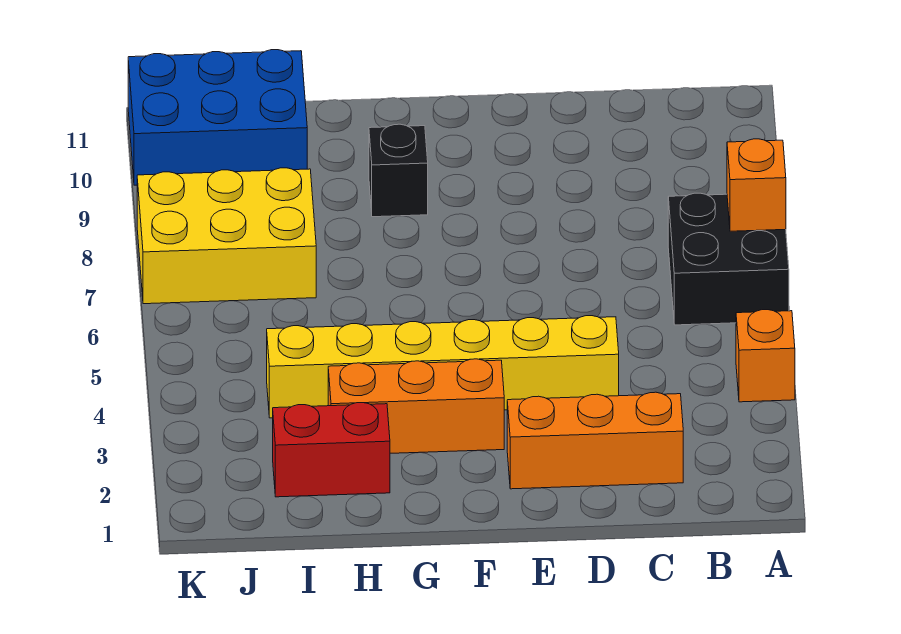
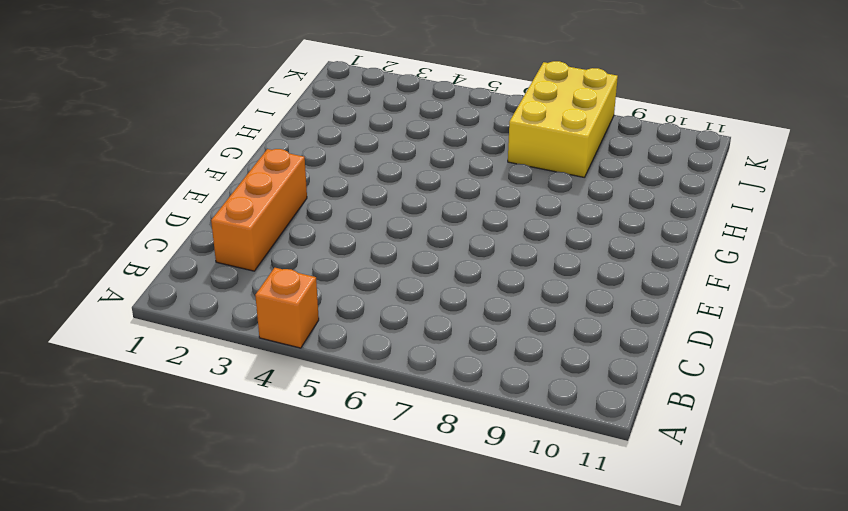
none -> black brick A6:B7 level 1
none -> yellow brick D4:I4 level 1

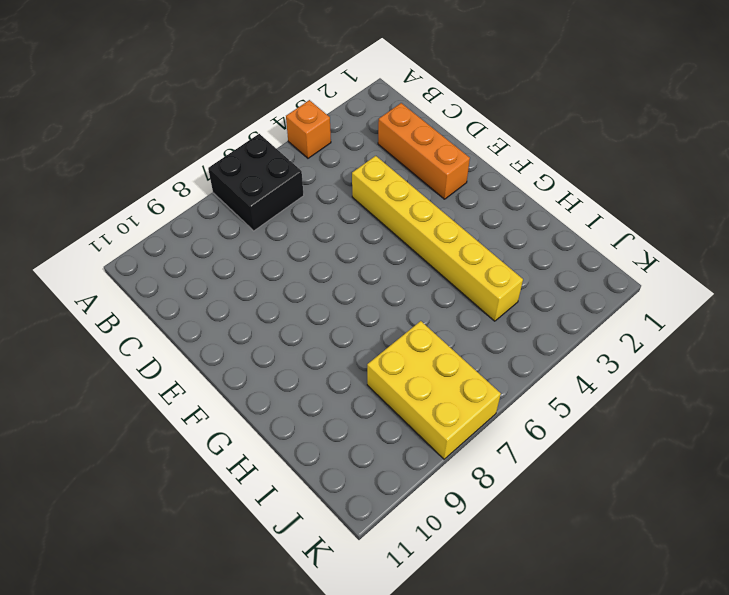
none -> orange brick F3:H3 level 1
none -> black brick G9 level 1

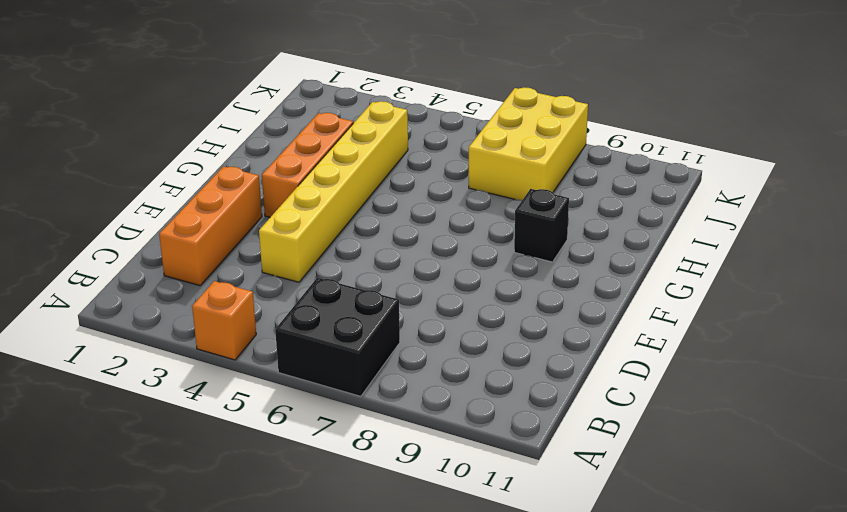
none -> red brick H2:I2 level 1
none -> blue brick I10:K11 level 1

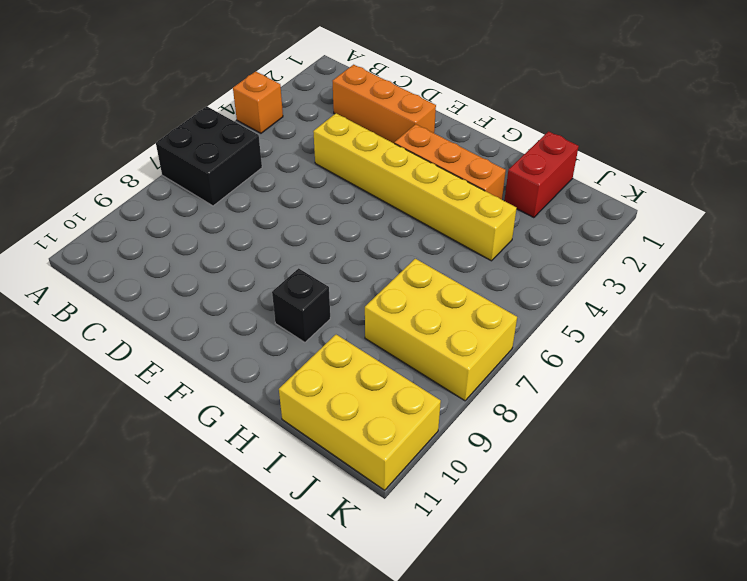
red brick I1:I2 level 1 -> red brick H2:I2 level 1
yellow brick I10:K11 level 1 -> blue brick I10:K11 level 1
none -> orange brick A7 level 2

